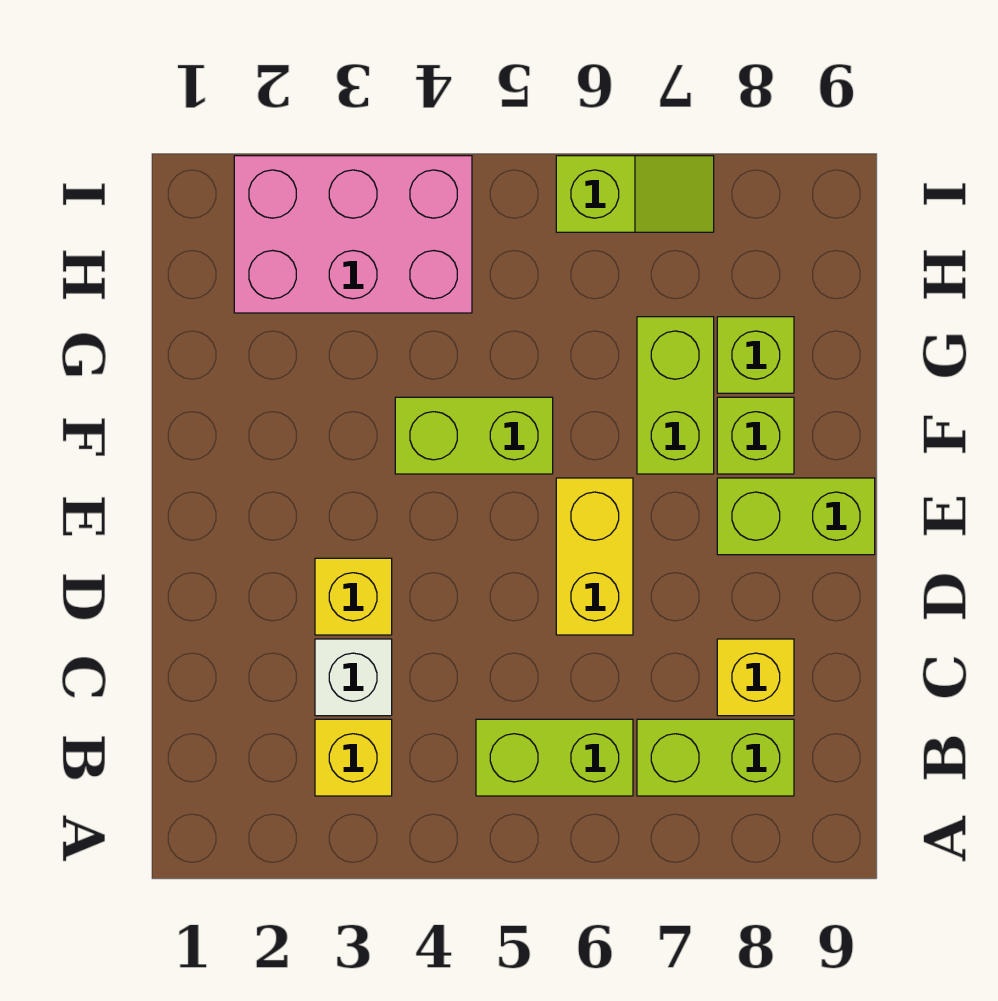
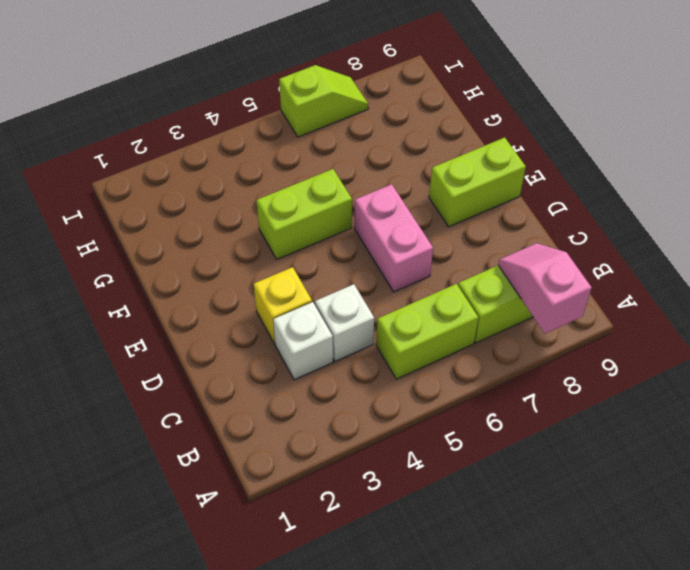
pink slope A8:B8 level 2 top A -> none
white brick C4 level 1 -> none
pink brick D6:E6 level 1 -> yellow brick D6:E6 level 1
none -> yellow brick B3 level 1
none -> yellow brick C8 level 1
none -> lime brick F7:G7 level 1

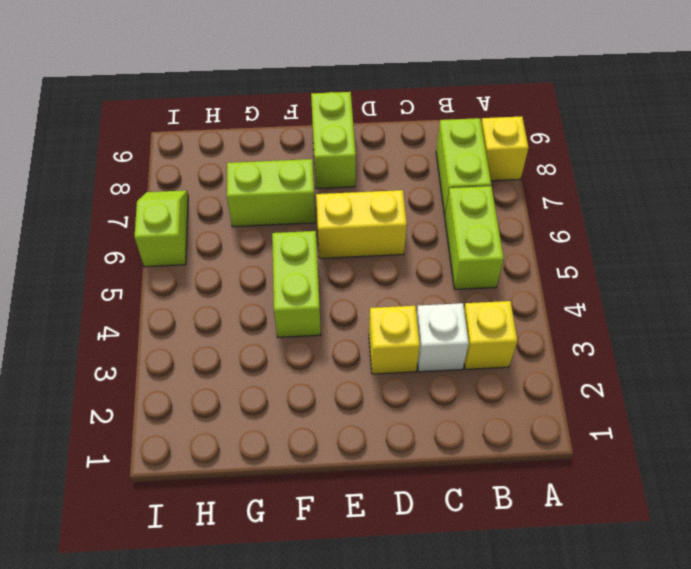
yellow brick A8 level 1 -> yellow brick C8 level 1
none -> lime brick F8 level 1
none -> lime brick G8 level 1
none -> pink brick H2:I4 level 1

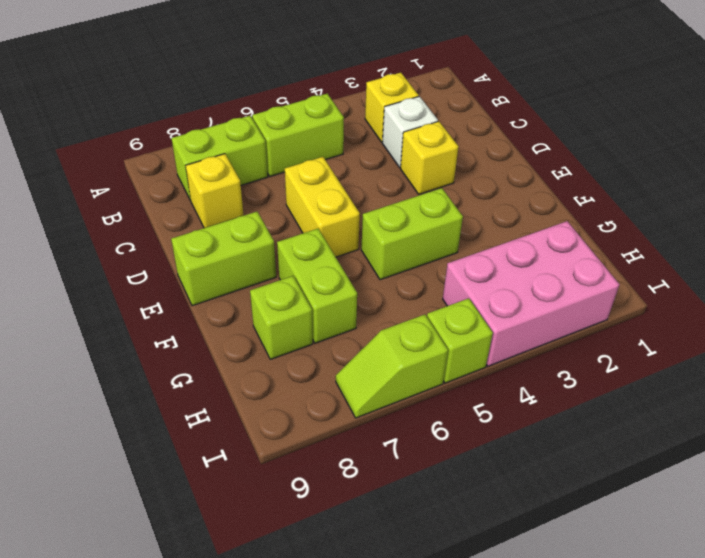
lime brick I5 level 1 -> lime brick F8 level 1

